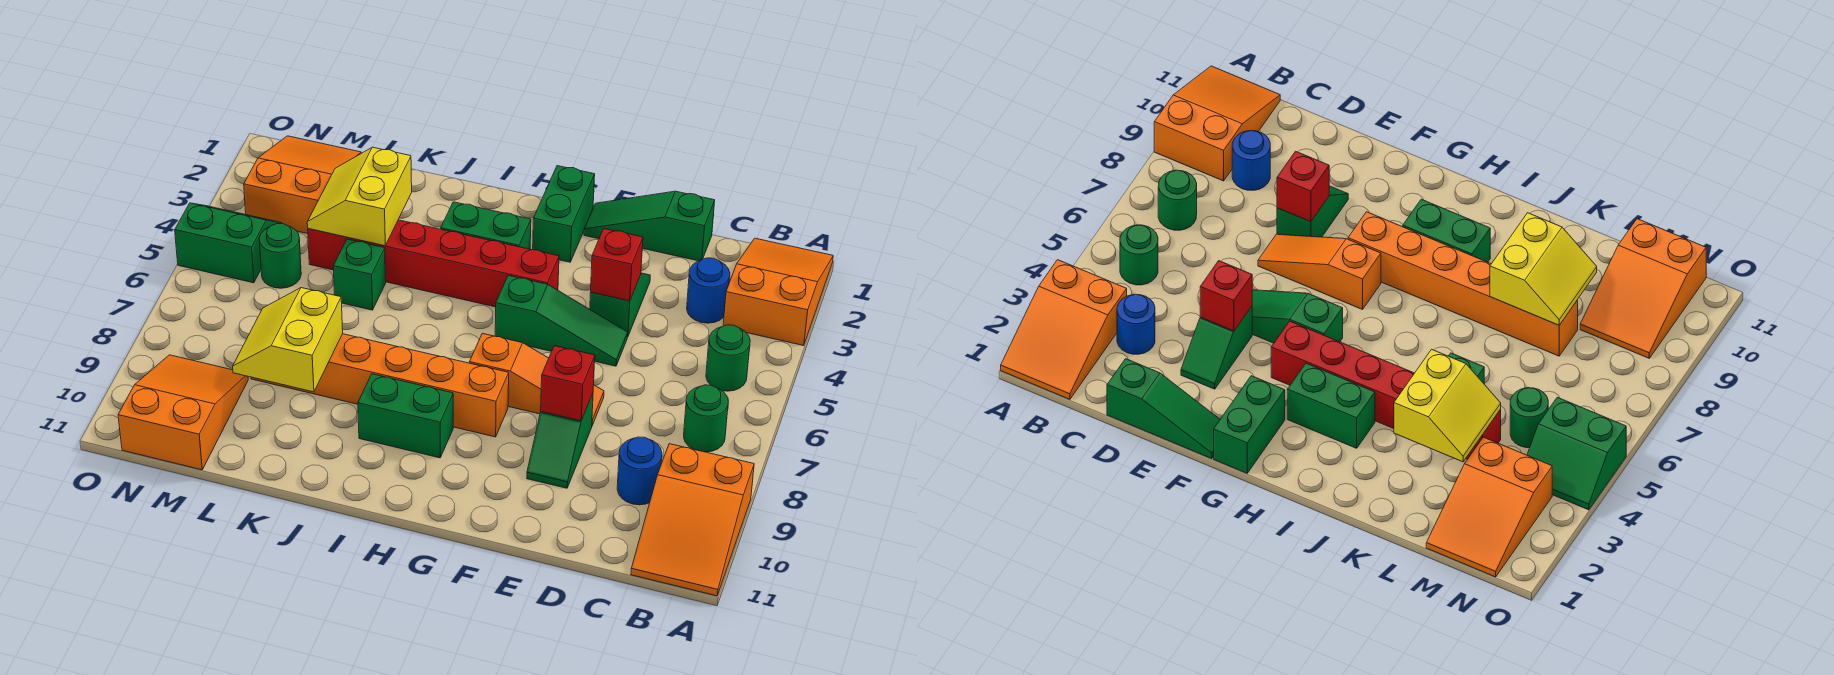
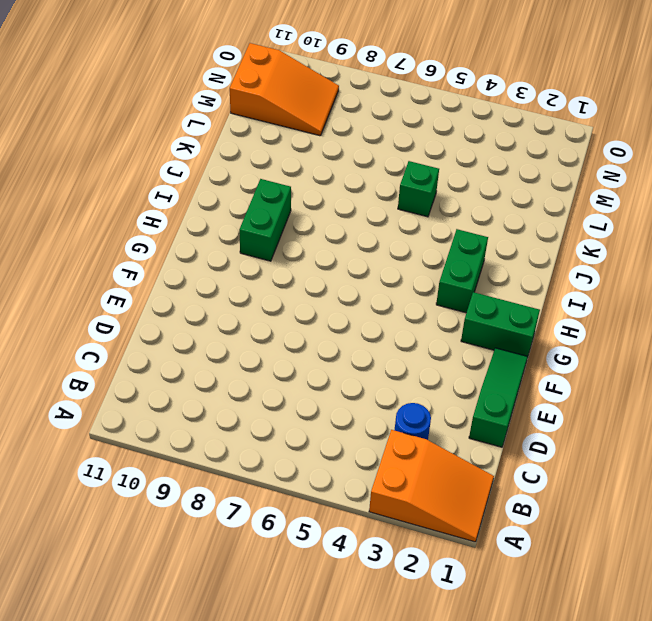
none -> orange slope A9:B11 level 1 top 9
none -> green round brick B5 level 1
none -> green round brick B7 level 1

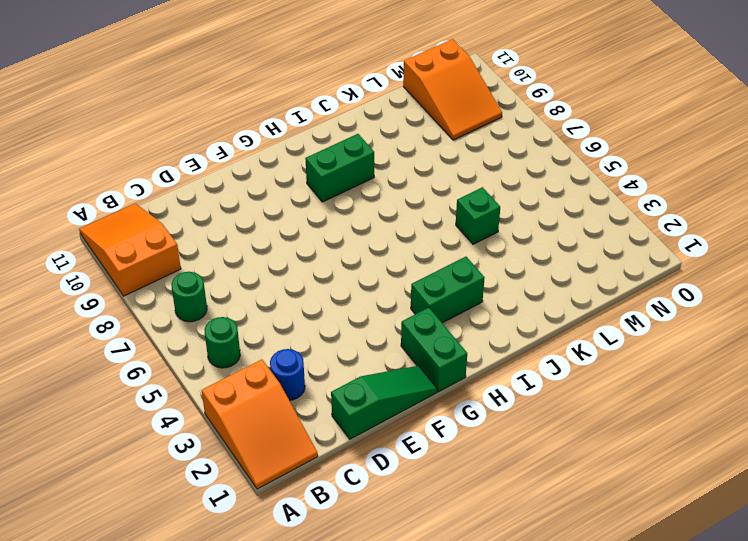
none -> blue round brick C9 level 1
none -> green slope E3:E4 level 1 top 4
none -> green slope E5:G5 level 1 top G

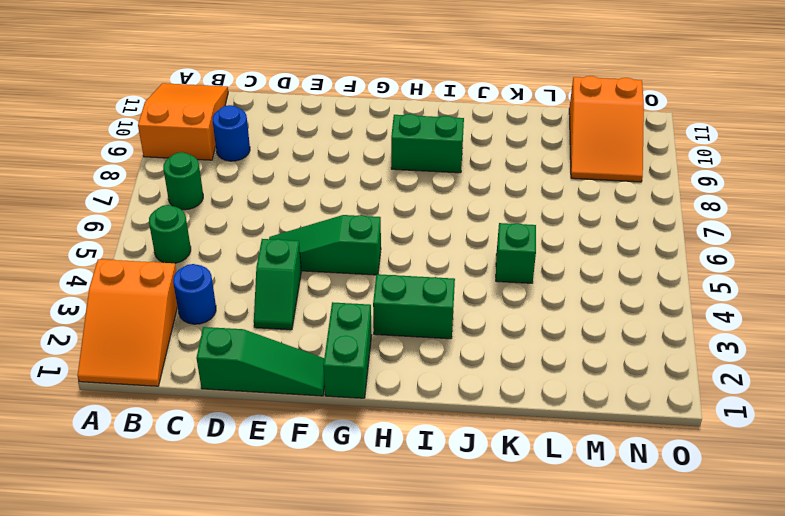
none -> orange slope E7:G7 level 1 top G
none -> green slope E8:E9 level 1 top 8
none -> red brick G4:L4 level 1

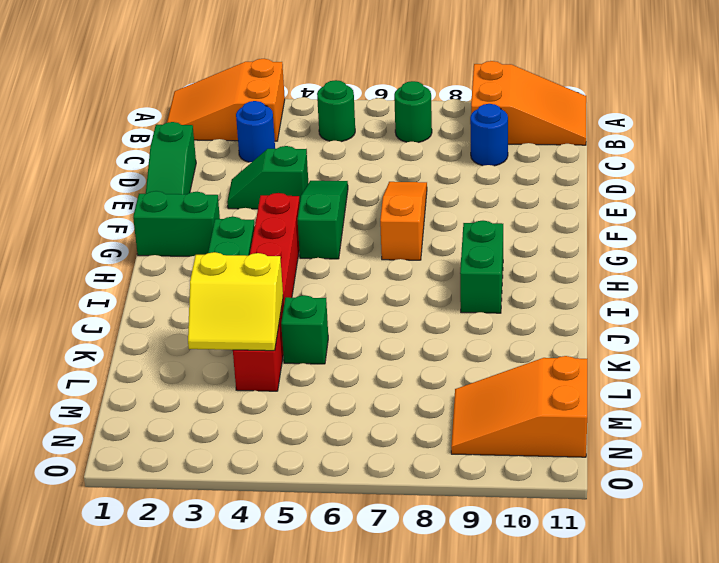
none -> green slope E8:E9 level 1 top 8
none -> orange brick G8:L8 level 1
none -> orange slope M1:N3 level 1 top 3

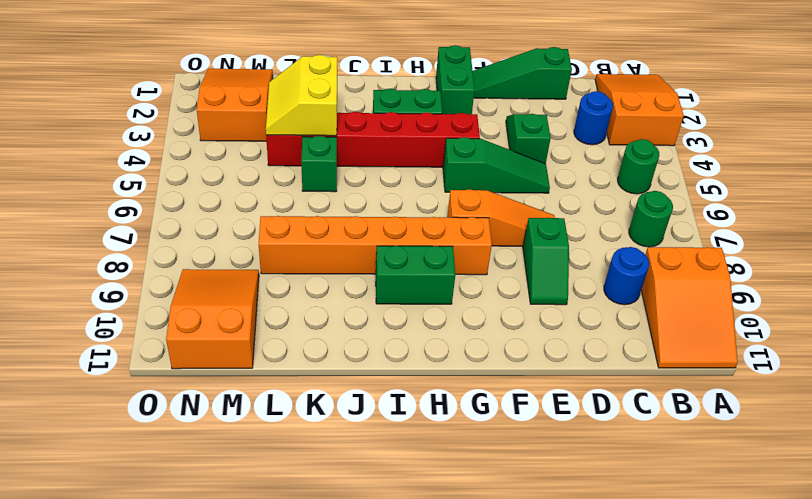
none -> green round brick M5 level 1
none -> green slope N4:O5 level 1 top 5
none -> red brick E4 level 2

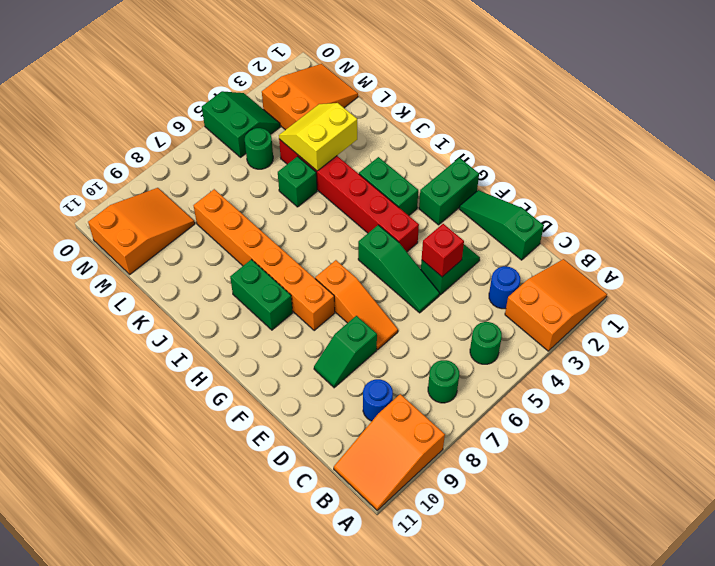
none -> red brick E8 level 2
none -> yellow slope K8:L9 level 2 top K

